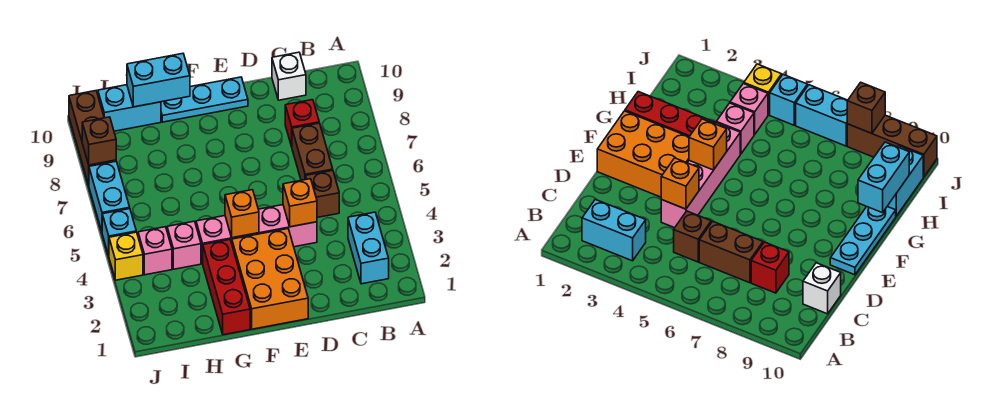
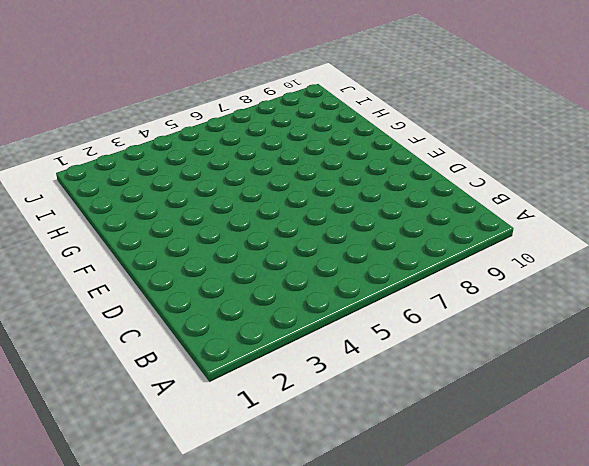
none -> cyan brick B2:B3 level 1
none -> brown brick C5 level 1
none -> brown brick C6:C7 level 1

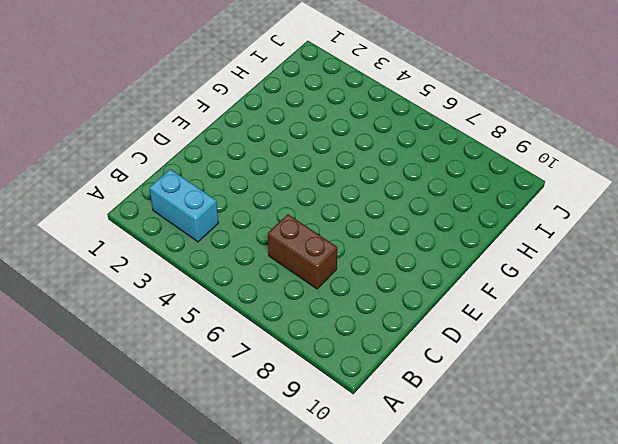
none -> brown brick C5 level 1
none -> red brick C8 level 1
none -> white brick C10 level 1

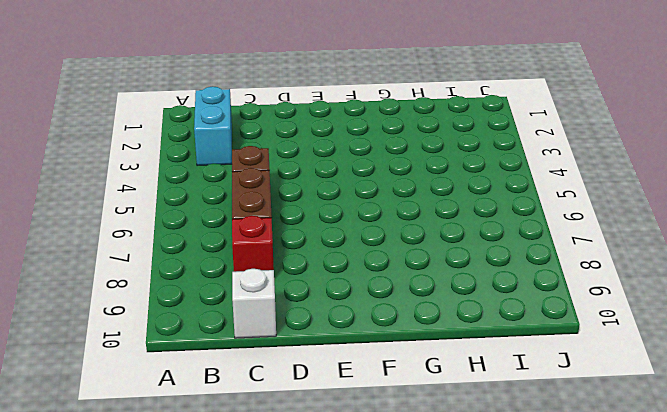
none -> pink brick D4:G4 level 1
none -> orange brick E1:F3 level 1
none -> cyan plate E10:G10 level 1

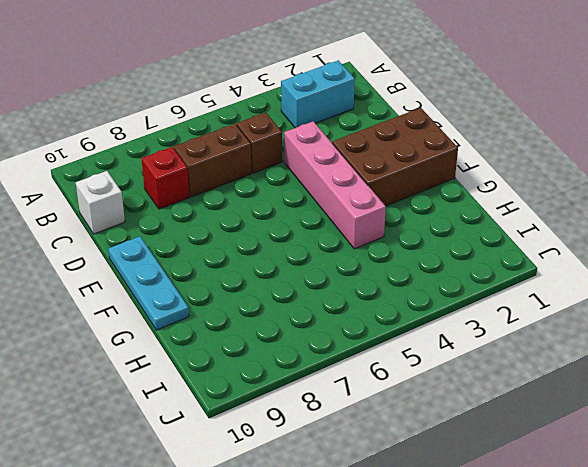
brown brick E1:F3 level 1 -> orange brick E1:F3 level 1
none -> red brick G1:G3 level 1
none -> pink brick H4 level 1
none -> cyan brick H10:I10 level 1

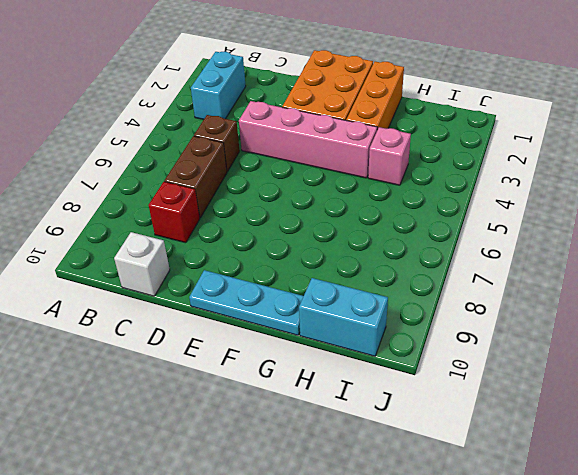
orange brick G1:G3 level 1 -> red brick G1:G3 level 1
none -> pink brick I4 level 1
none -> yellow brick J4 level 1
none -> cyan brick J5 level 1

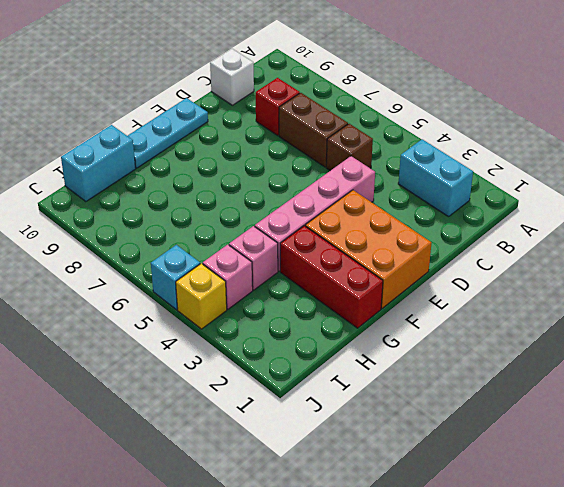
none -> cyan brick J6:J7 level 1
none -> brown brick J8:J10 level 1
none -> orange brick D4 level 2

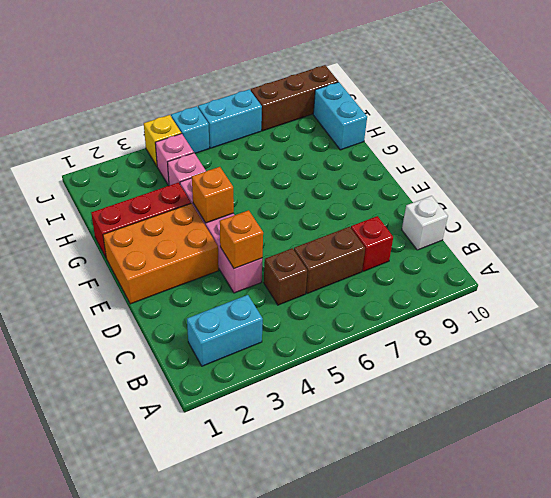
none -> cyan plate E10:G10 level 1
none -> cyan brick G10:H10 level 2
none -> brown brick J8 level 2

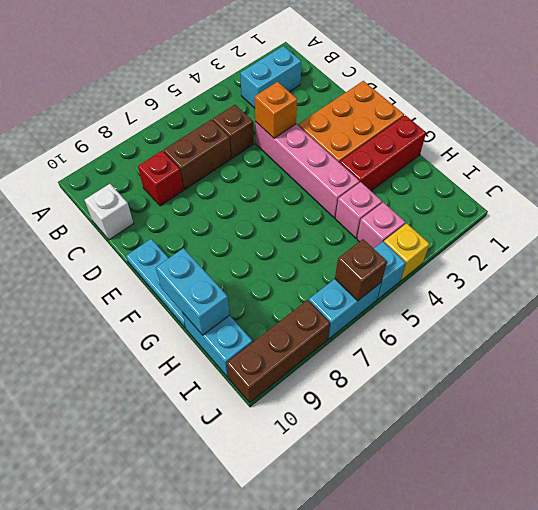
brown brick J6 level 2 -> brown brick J8 level 2
none -> orange brick F4 level 2

